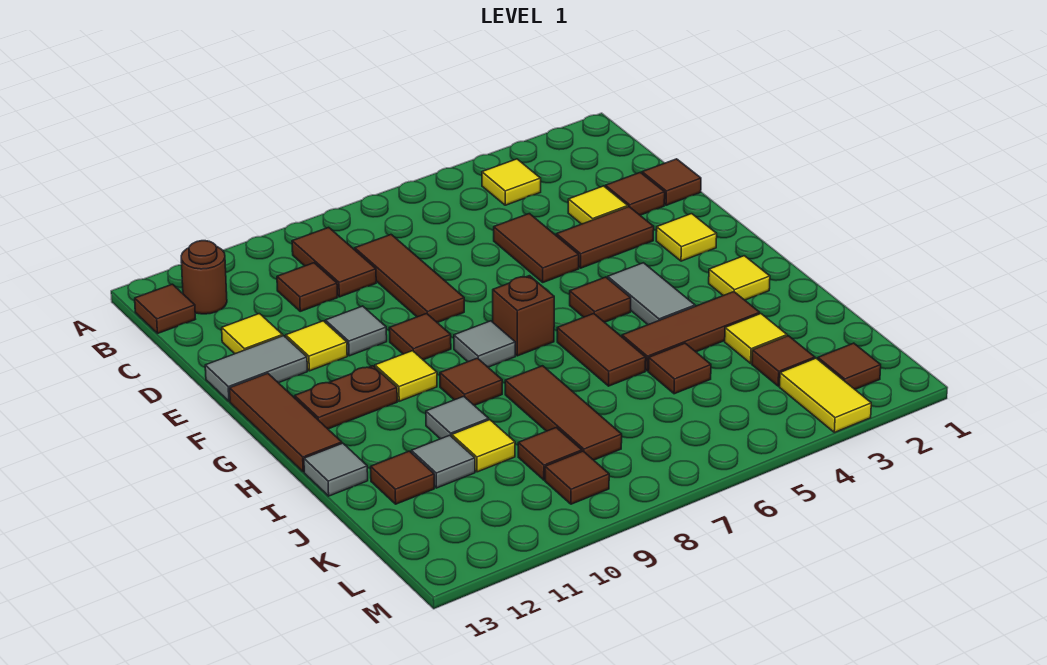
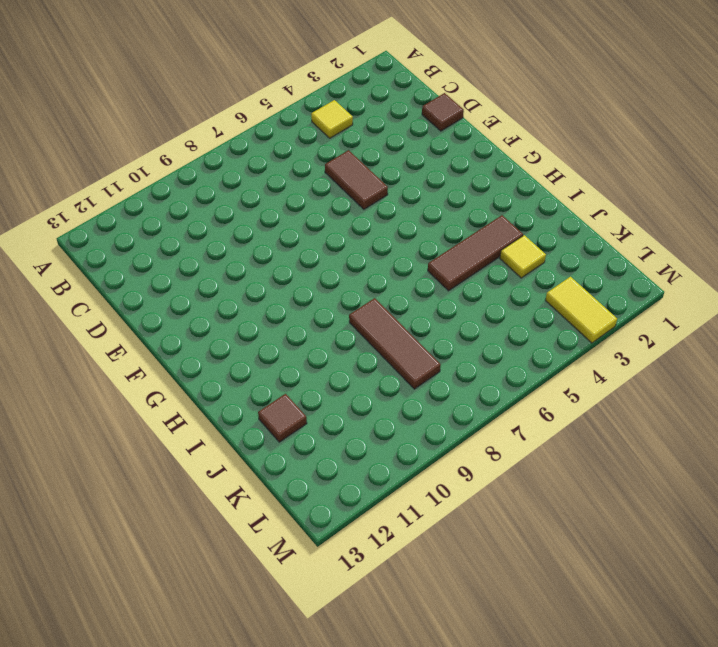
none -> brown tile B9:C9 level 1
none -> brown round brick B12 level 1
none -> brown tile B13 level 1
none -> brown tile C8:E8 level 1

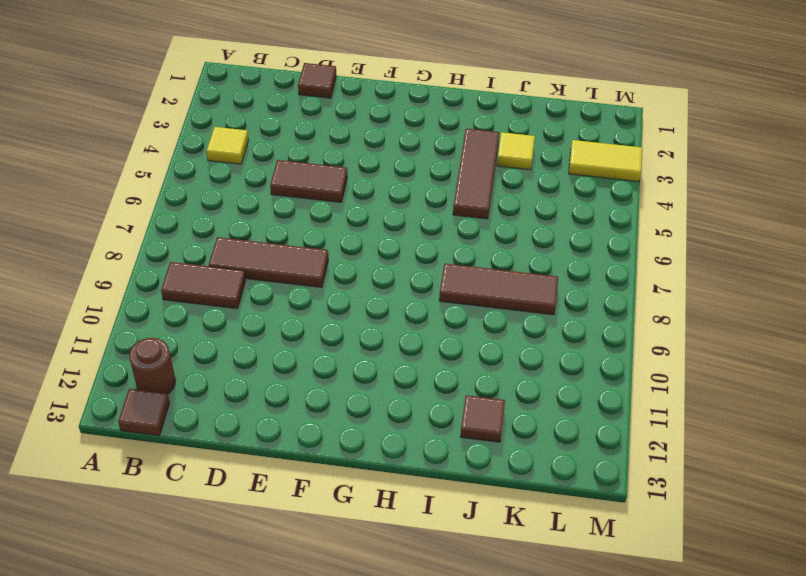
none -> brown tile C10 level 1
none -> brown tile D2 level 1
none -> yellow tile D3 level 1
none -> yellow tile D12 level 1

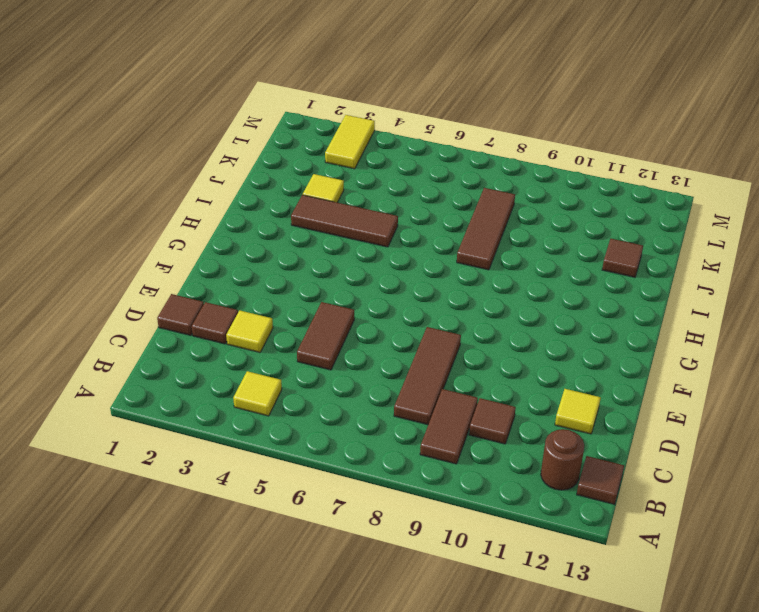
none -> brown tile E3:E4 level 1
none -> grey tile E10 level 1
none -> yellow tile E11 level 1
none -> grey tile E12:E13 level 1

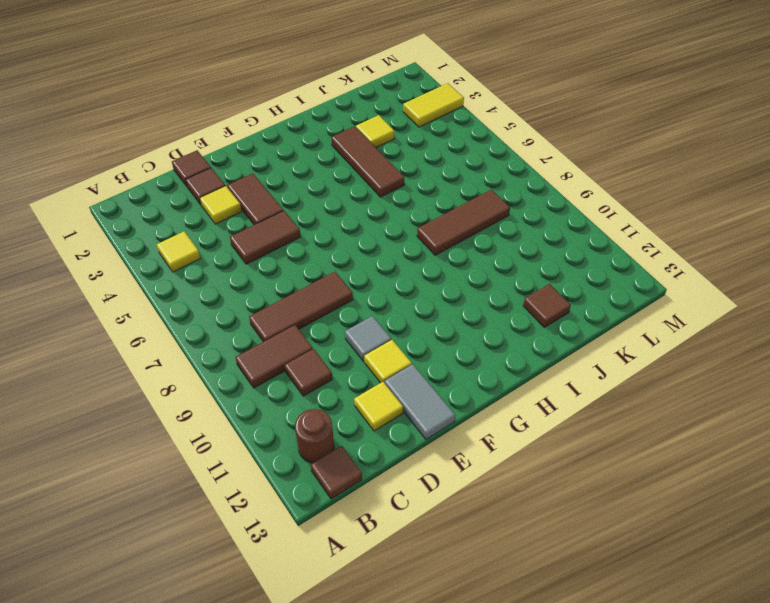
none -> yellow tile F2 level 1
none -> brown tile F9 level 1
none -> brown tile F13:H13 level 1
none -> grey tile G4:H4 level 1

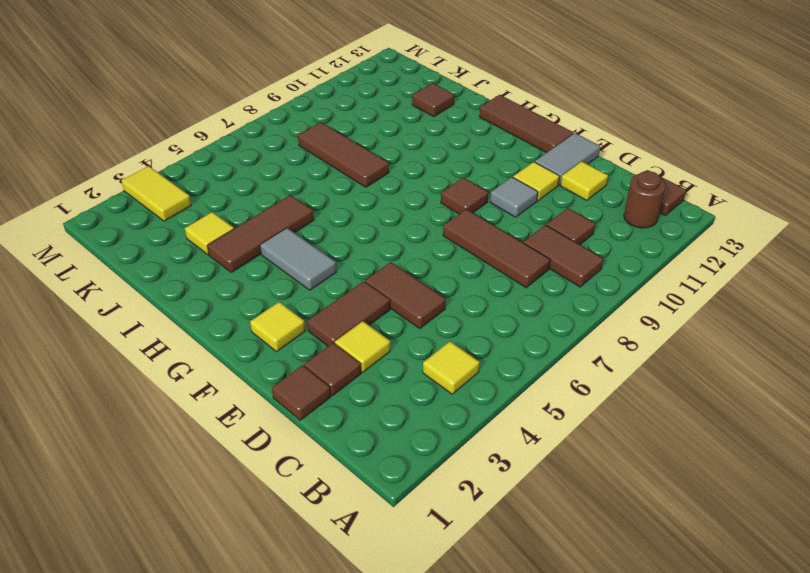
none -> brown tile G5 level 1
none -> brown brick G7 level 1
none -> grey tile G8 level 1
none -> yellow tile G10 level 1

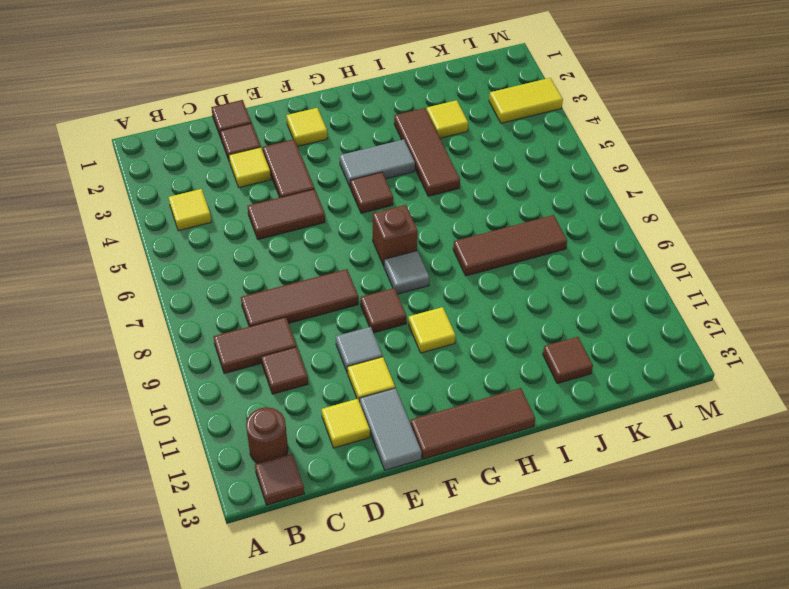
none -> brown plate G11:G12 level 1
none -> yellow tile H2 level 1
none -> brown tile H6:I6 level 1
none -> brown tile H9 level 1

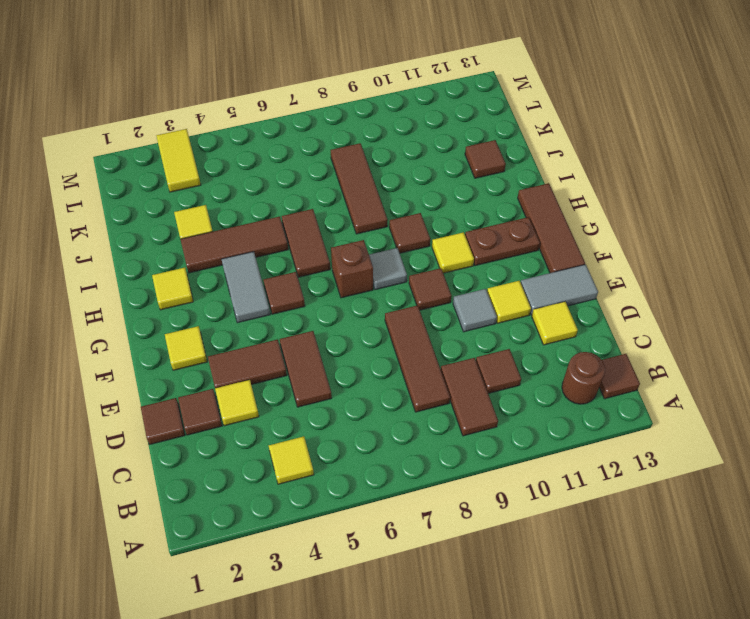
none -> grey tile I10 level 1
none -> grey tile I13 level 1
none -> brown tile J5 level 1
none -> yellow tile J10 level 1

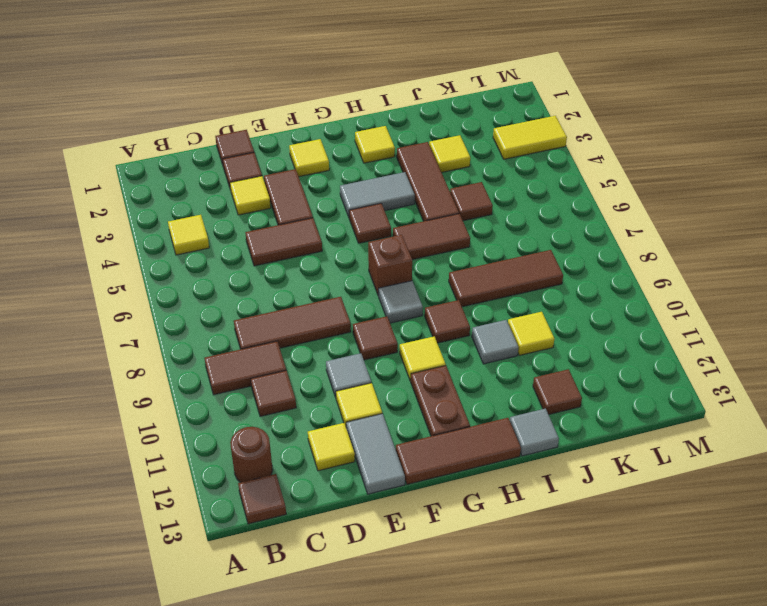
none -> grey tile J11 level 1
none -> brown tile K3 level 1
none -> brown tile K9 level 1
none -> brown tile L2 level 1

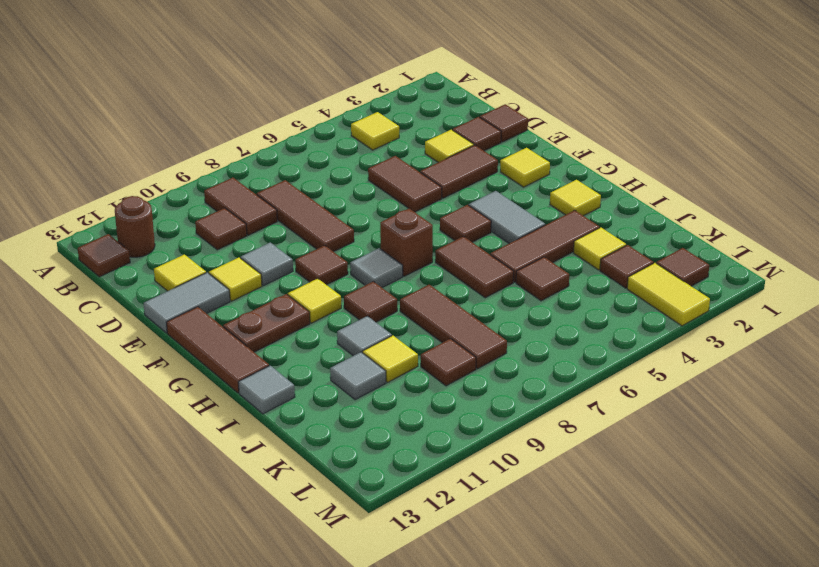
none -> brown tile J12 level 1
none -> brown tile L9 level 1

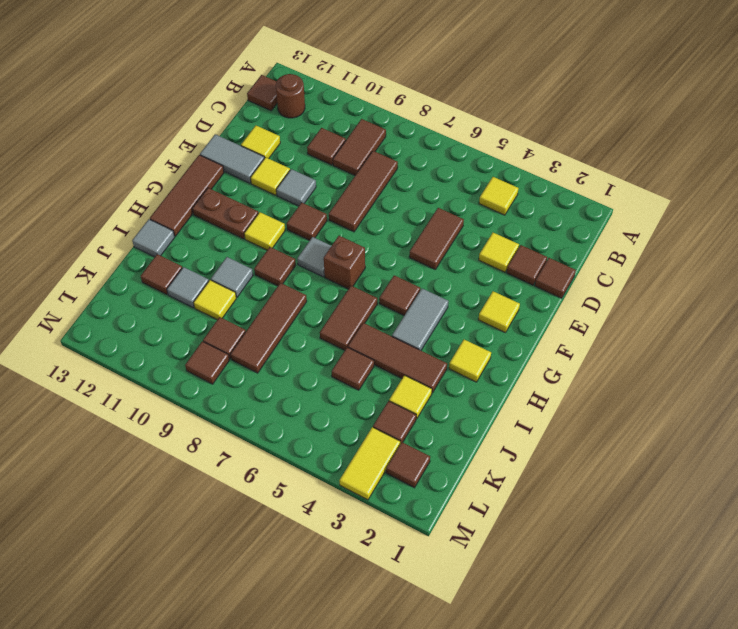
none -> brown tile E3:E4 level 1

